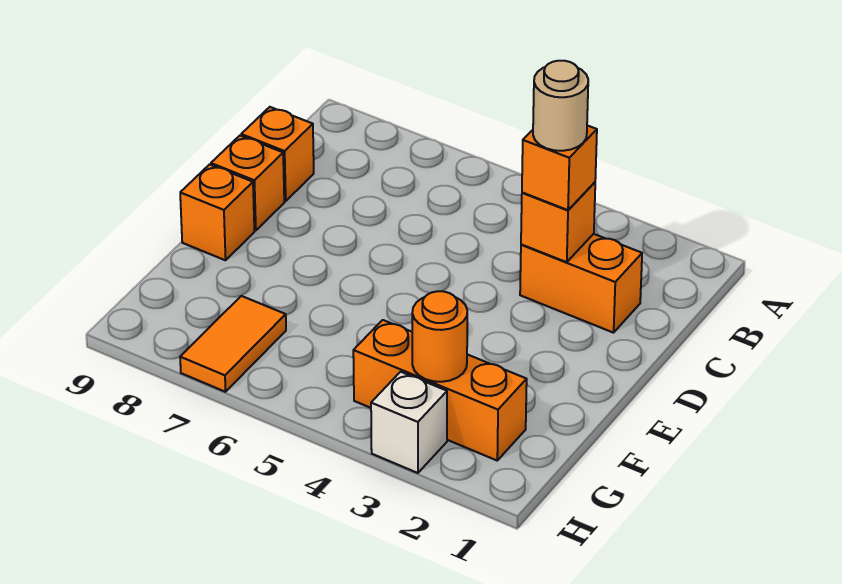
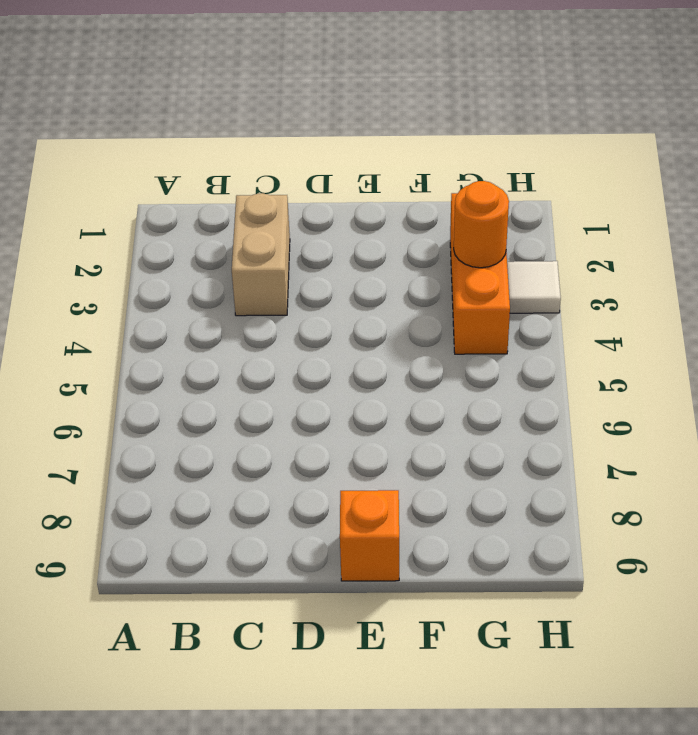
tan brick C2:C3 level 1 -> orange brick C2:C3 level 1
white tile H3 level 1 -> white brick H3 level 1
none -> orange brick C9 level 1
none -> orange brick D9 level 1

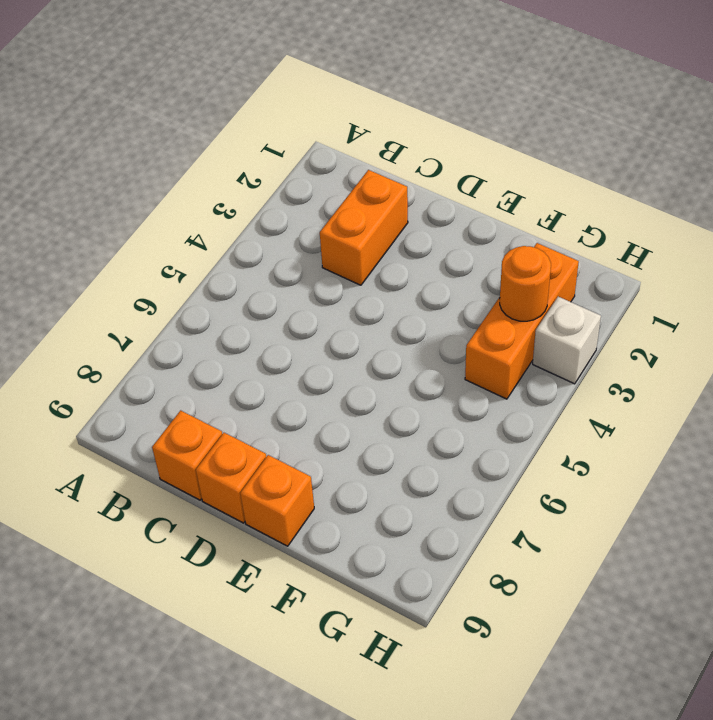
none -> orange tile G7:H7 level 1
none -> orange brick C3 level 2

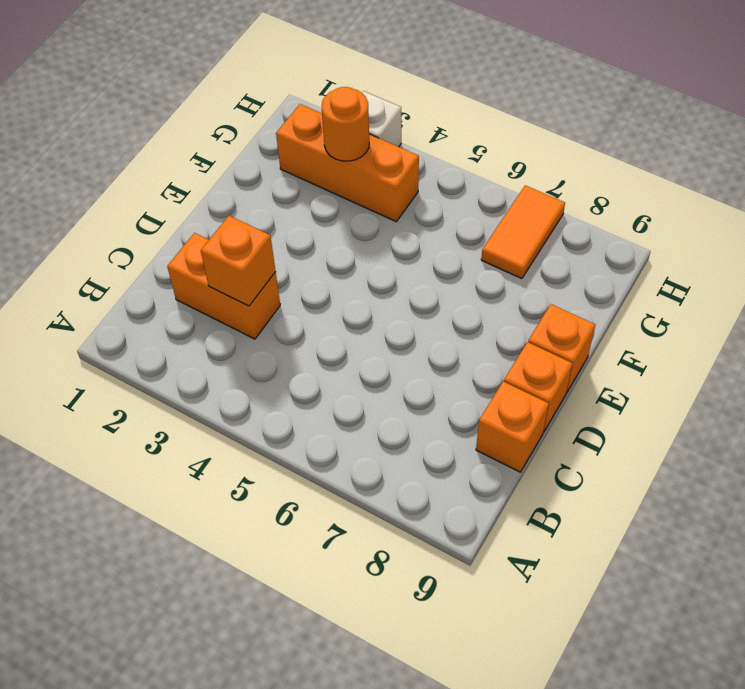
none -> orange brick C3 level 3
none -> tan round brick C3 level 4

